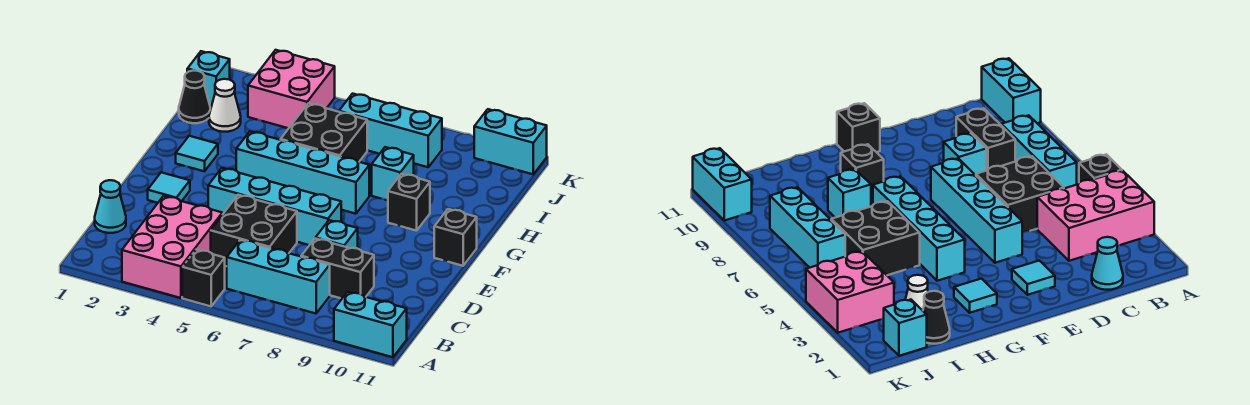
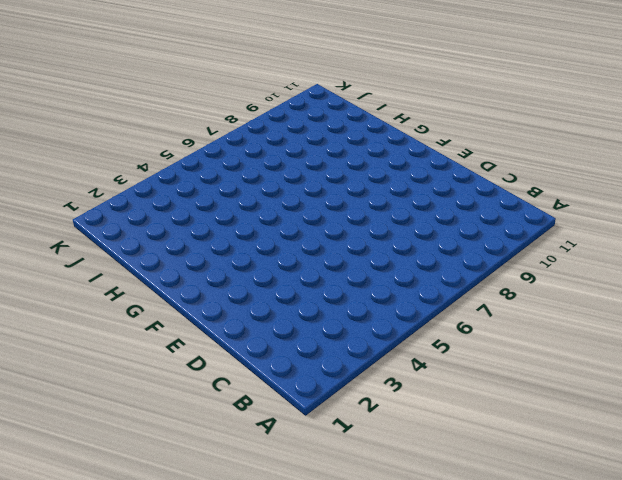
none -> pink brick A3:C4 level 1
none -> black brick A5 level 1
none -> cyan brick A10:A11 level 1

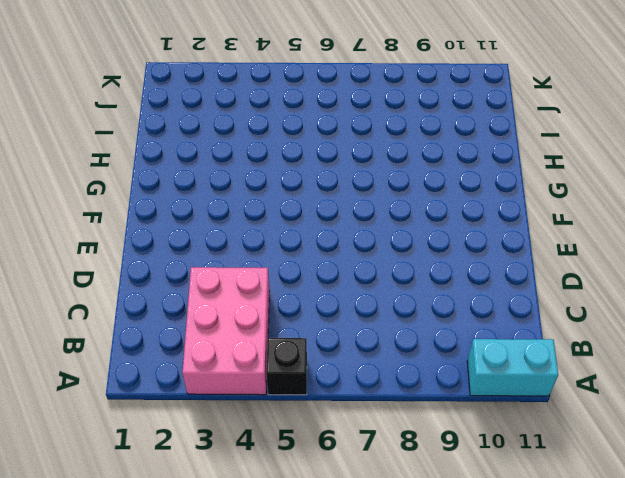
none -> cyan brick B6:B8 level 1
none -> cyan cone C1 level 1
none -> black brick C5:D6 level 1

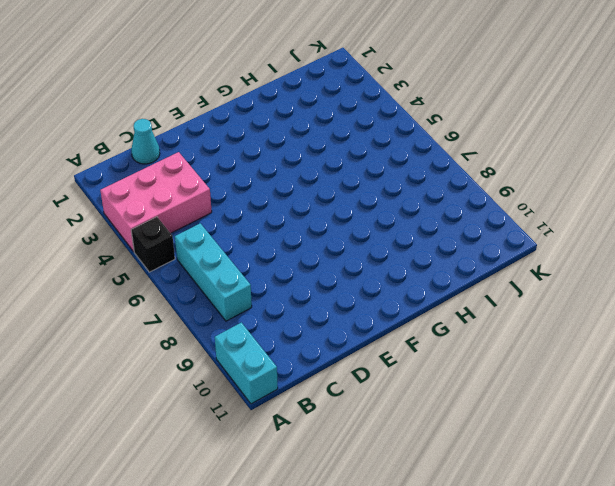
none -> black brick C5:D6 level 1
none -> black brick C8:C9 level 1
none -> cyan brick D8 level 1

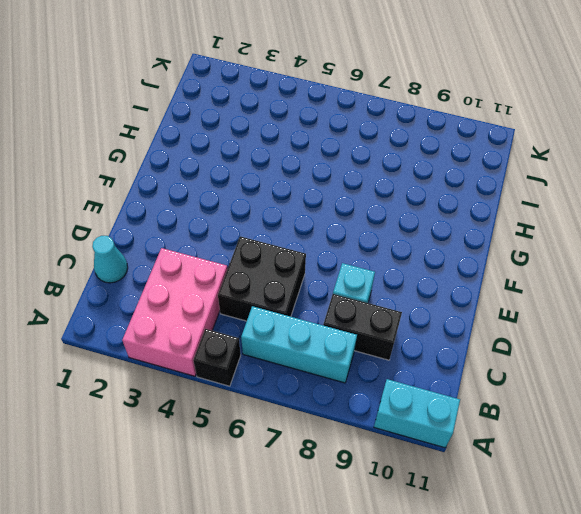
none -> cyan tile E2 level 1
none -> cyan brick E4:E7 level 1
none -> black brick F11 level 1

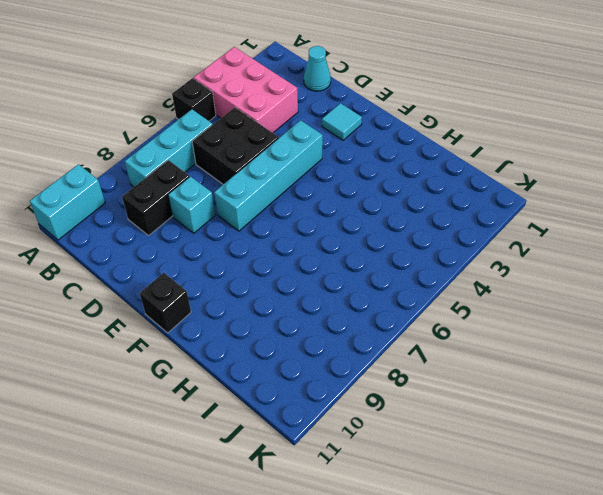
none -> cyan tile G2 level 1
none -> cyan brick G4:G7 level 1
none -> black brick G9 level 1

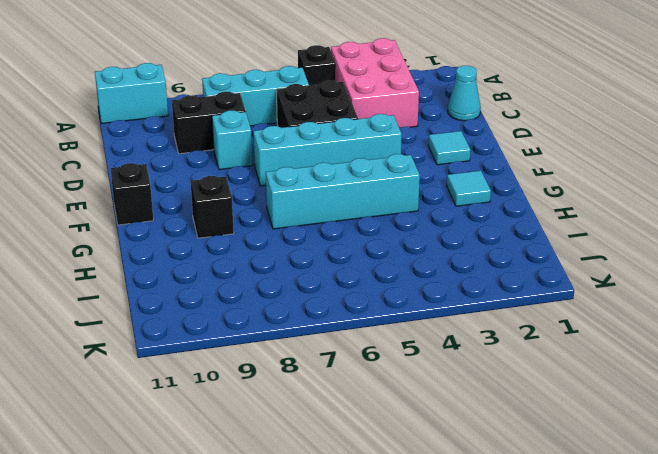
none -> black brick H5:I6 level 1
none -> cyan brick H8 level 1
none -> black cone I1 level 1

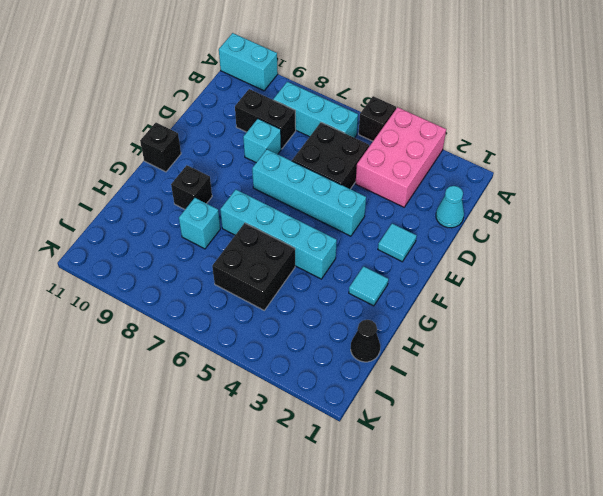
none -> white cone I2 level 1
none -> cyan brick J1 level 1
none -> pink brick J3:K4 level 1

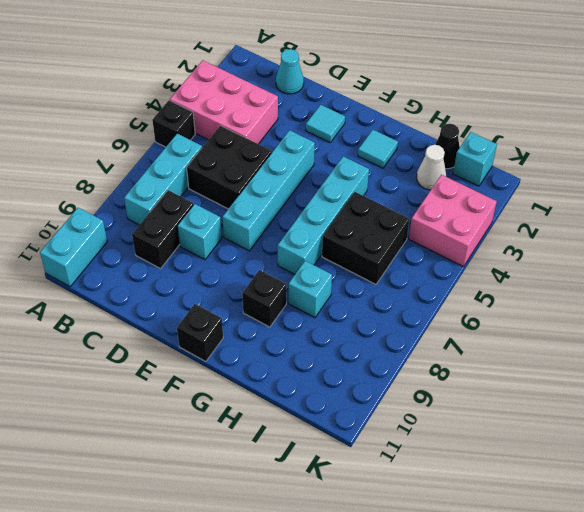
none -> cyan brick J6:J8 level 1
none -> cyan brick K10:K11 level 1

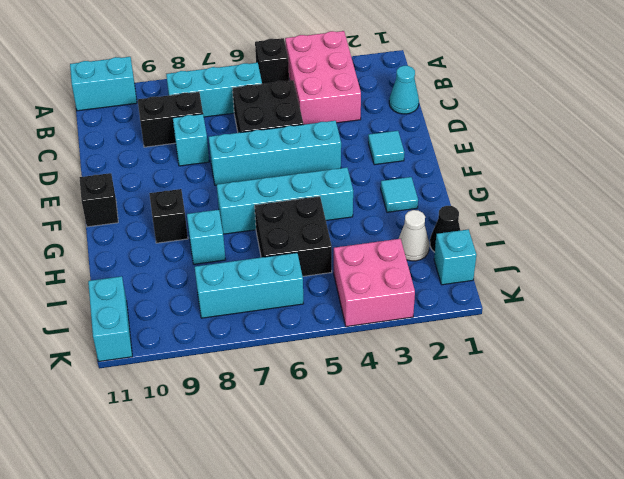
cyan brick J11:K11 level 1 -> cyan brick K10:K11 level 1

